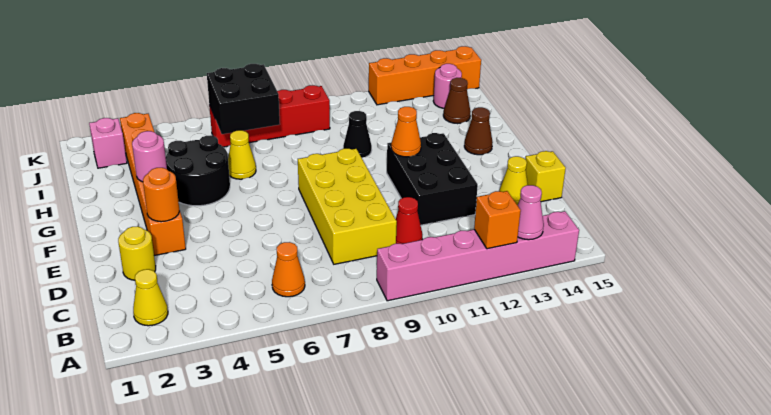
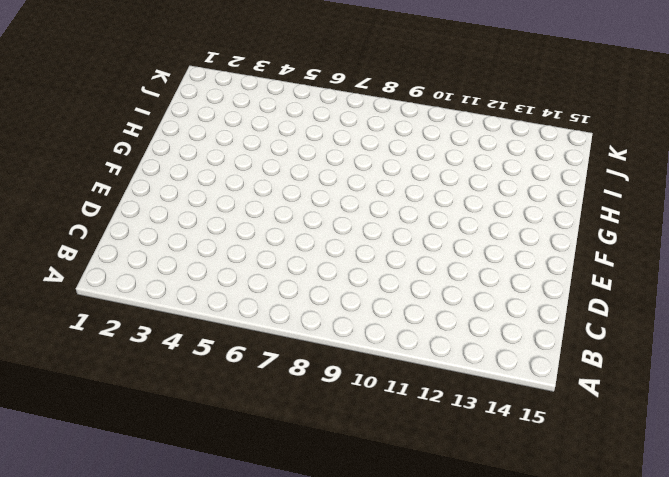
none -> pink brick A9:A14 level 1
none -> yellow cone B2 level 1
none -> orange cone B6 level 1

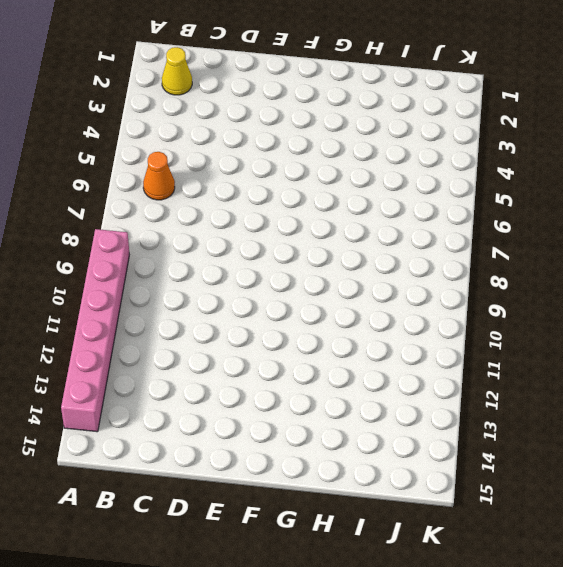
none -> yellow brick C8:F9 level 1
none -> red cone C10 level 1
none -> yellow round brick D2 level 1

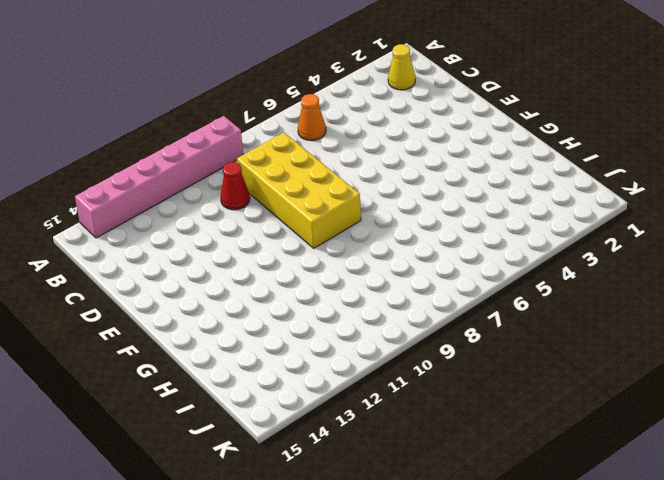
none -> yellow round brick D2 level 1
none -> black brick D11:F12 level 1
none -> yellow cone D14 level 1

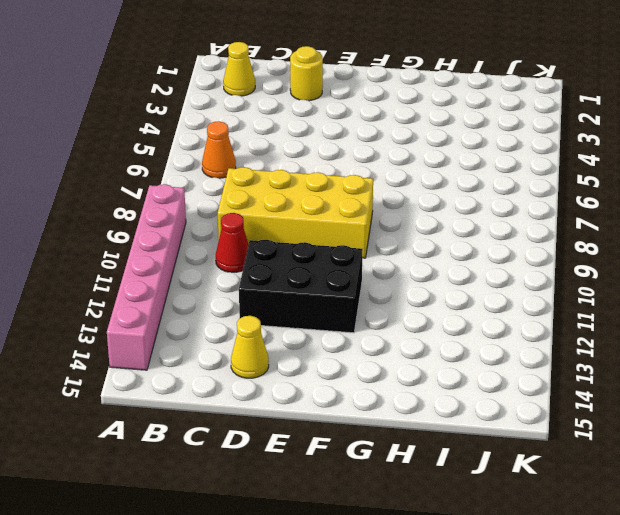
none -> yellow brick D15 level 1
none -> orange brick E3:J3 level 1
none -> black round brick G4:H5 level 1

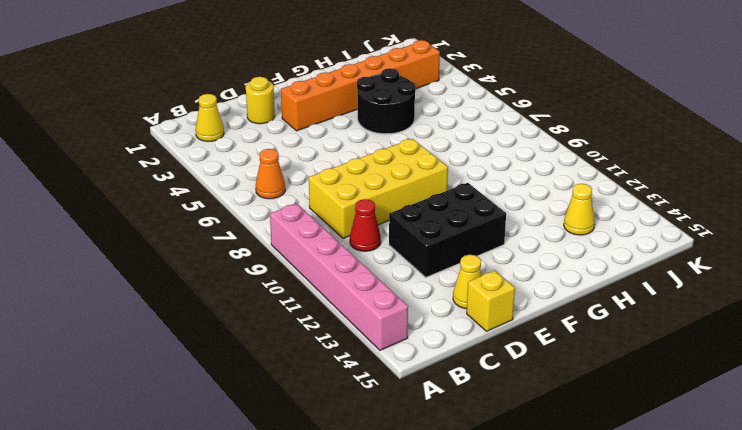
yellow cone I13 level 1 -> yellow cone H6 level 1
none -> brown cone G14 level 1
none -> black cone H10 level 1
none -> brown cone I14 level 1

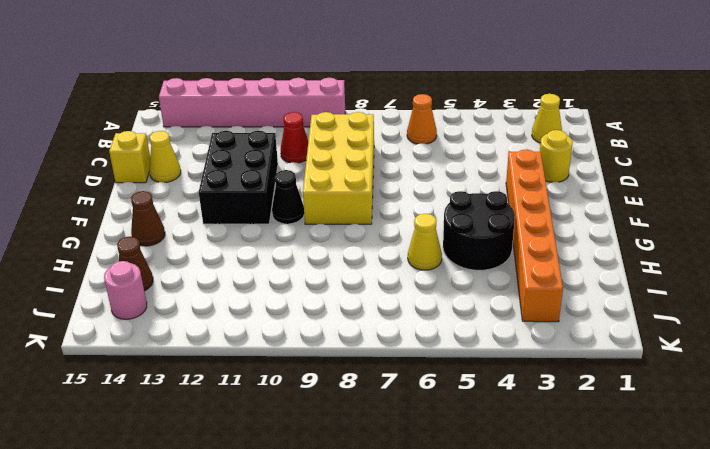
black cone F10 level 1 -> black cone H10 level 1
none -> pink brick J2 level 1
none -> red brick J6:J9 level 1
none -> orange brick K12:K15 level 1

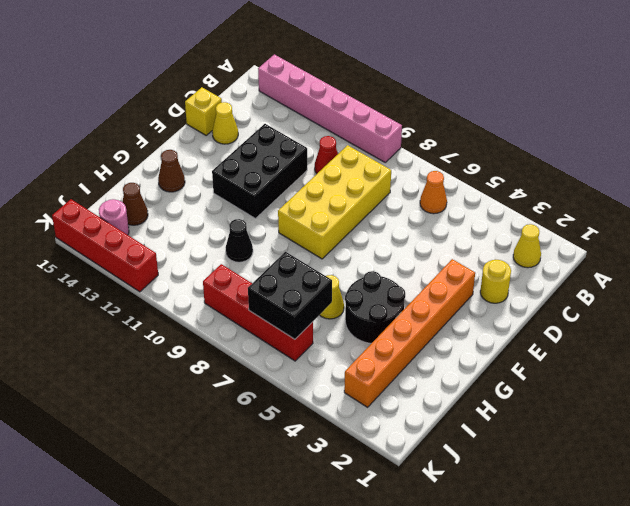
red brick K12:K15 level 1 -> orange brick K12:K15 level 1
none -> pink brick J2 level 1
none -> orange brick A12 level 2
none -> pink cone A13 level 2

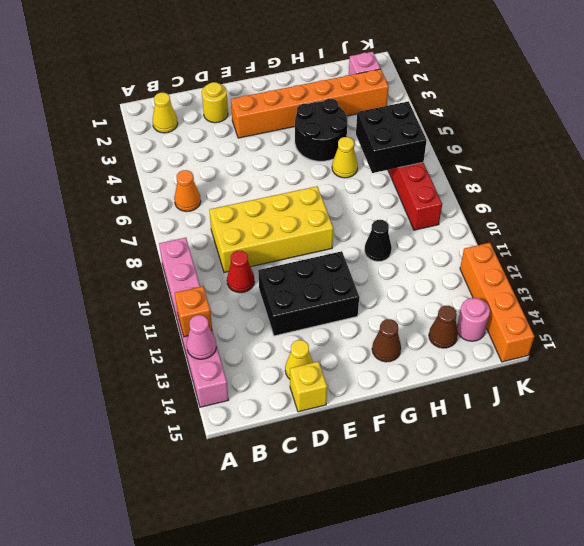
none -> orange round brick E3 level 2
none -> orange cone F11 level 2
none -> pink round brick G3 level 2

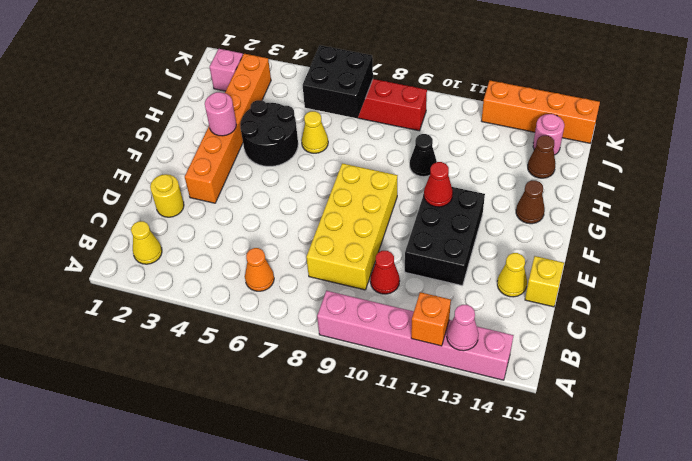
red cone F11 level 2 -> orange cone F11 level 2
none -> orange round brick E3 level 2

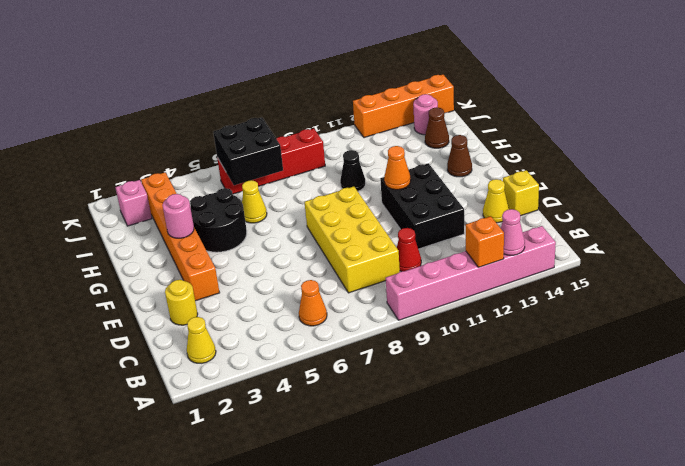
none -> orange round brick E3 level 2

